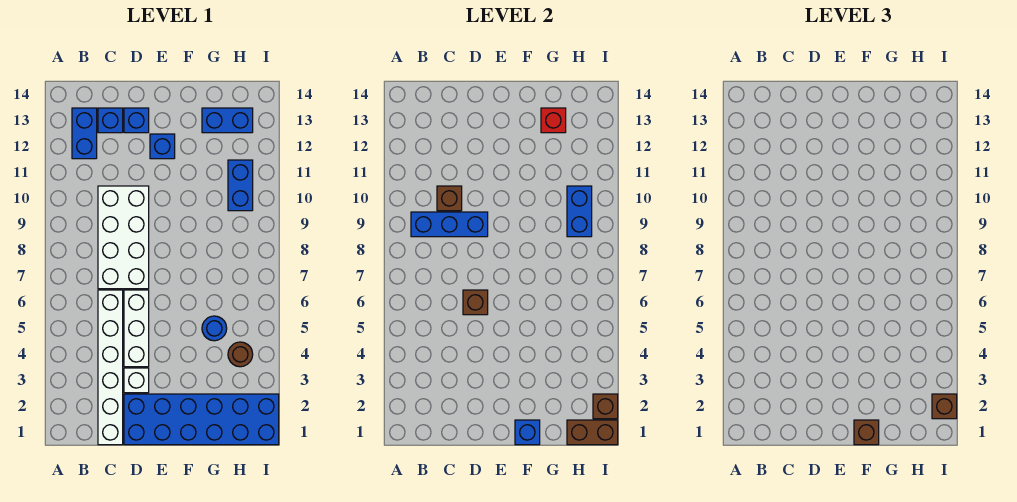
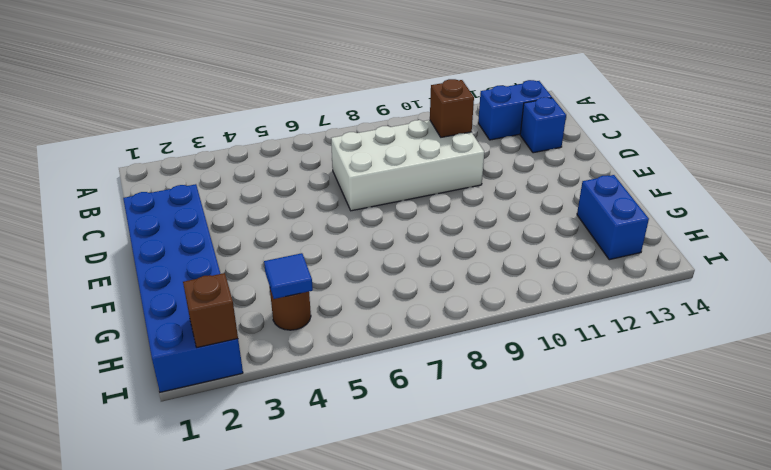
blue tile H4 level 2 -> none
none -> white brick C1:C6 level 1
none -> white brick D3 level 1
none -> white brick D4:D6 level 1

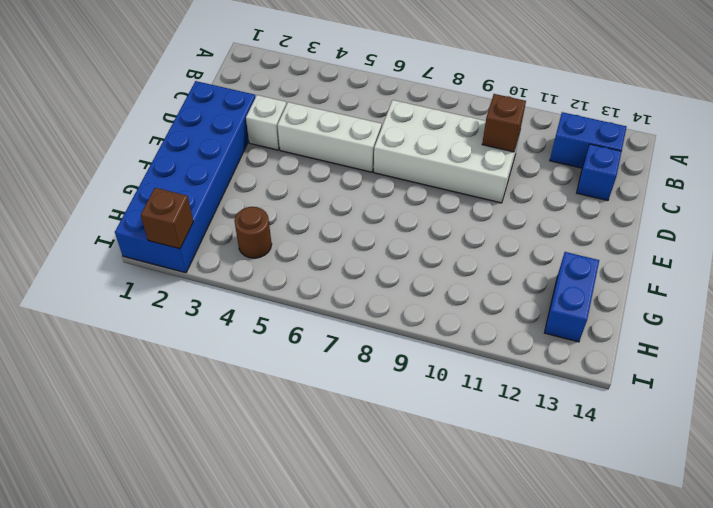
none -> white brick C1:C6 level 1
none -> blue brick D13 level 1
none -> blue brick E12 level 1

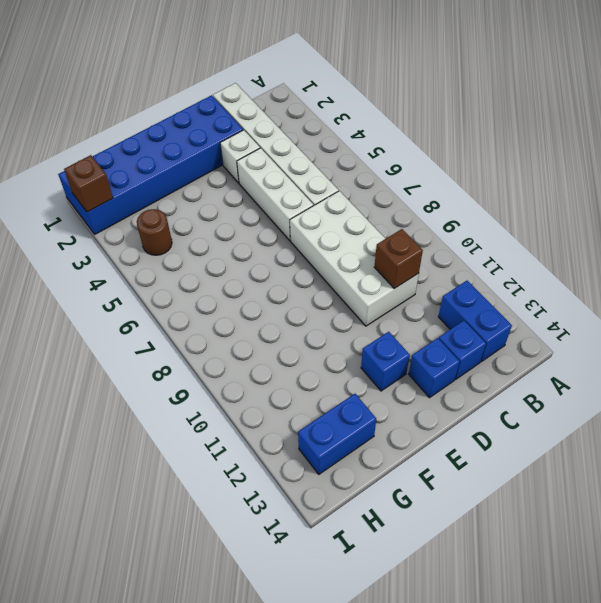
none -> blue round brick G5 level 1
none -> blue brick H10:H11 level 1
none -> blue brick B9:D9 level 2

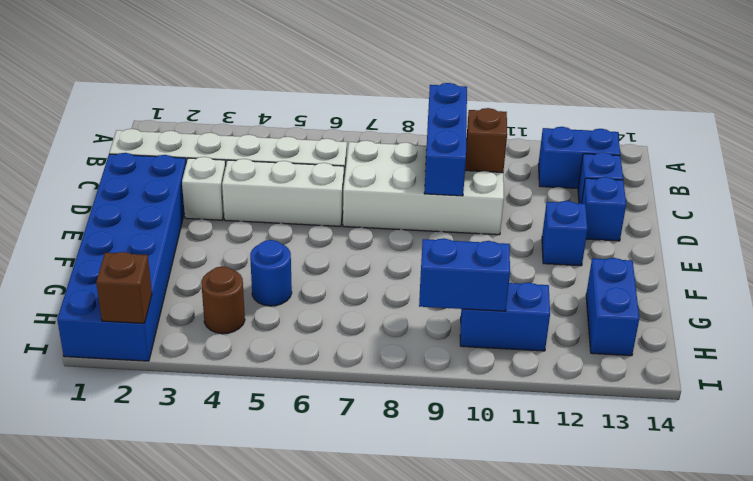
none -> brown brick D6 level 2
none -> blue brick F1 level 2
none -> red brick G13 level 2

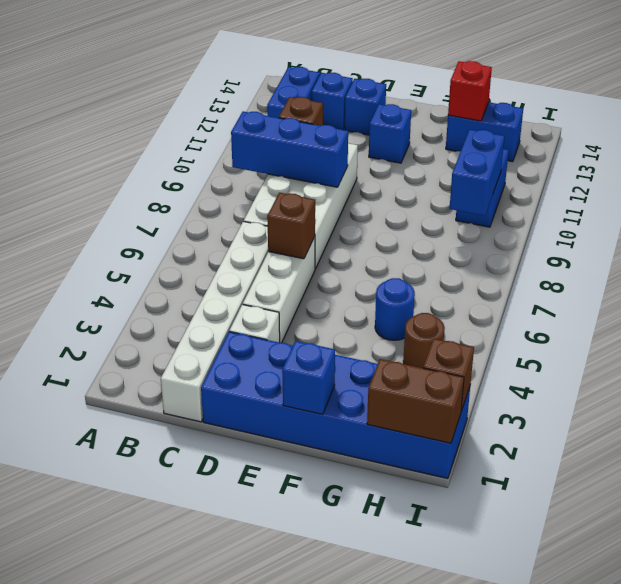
none -> brown brick F1 level 3
none -> brown brick I2 level 3

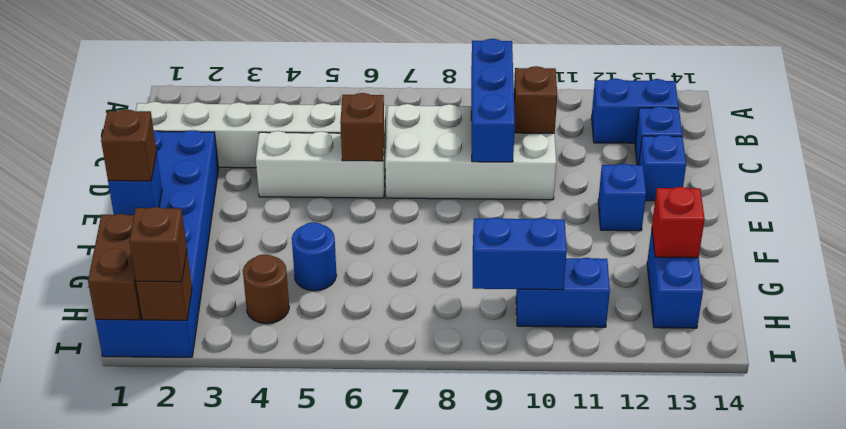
none -> white brick D3 level 1

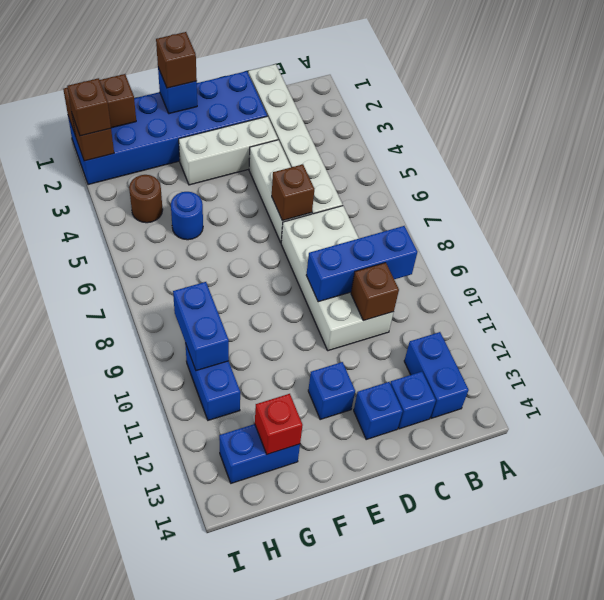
white brick D3:F3 level 1 -> white brick D3 level 1

